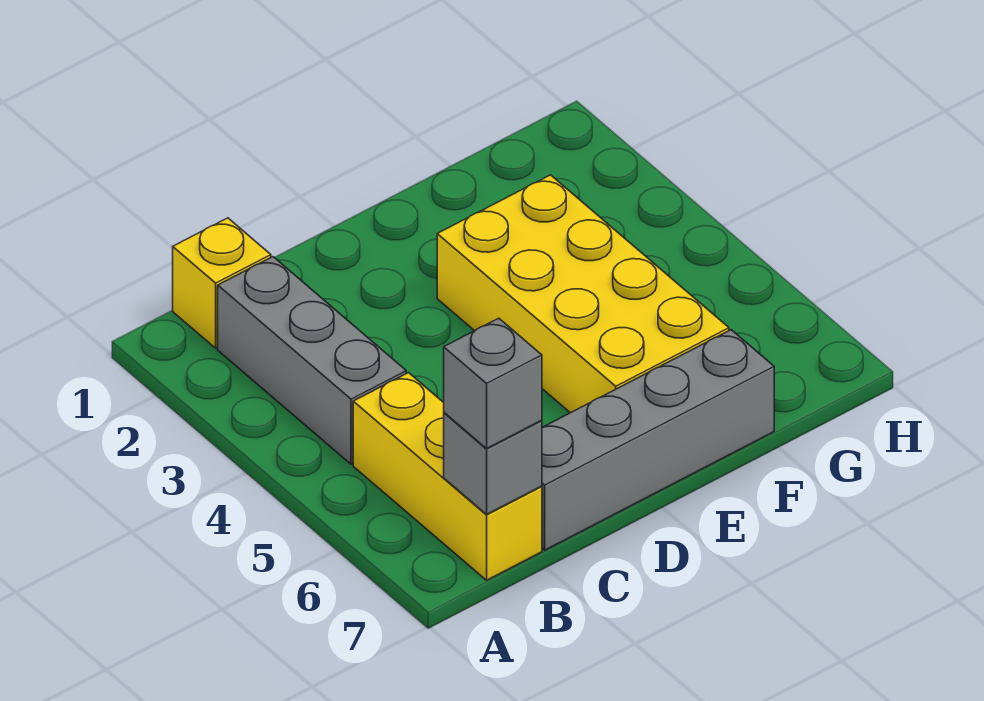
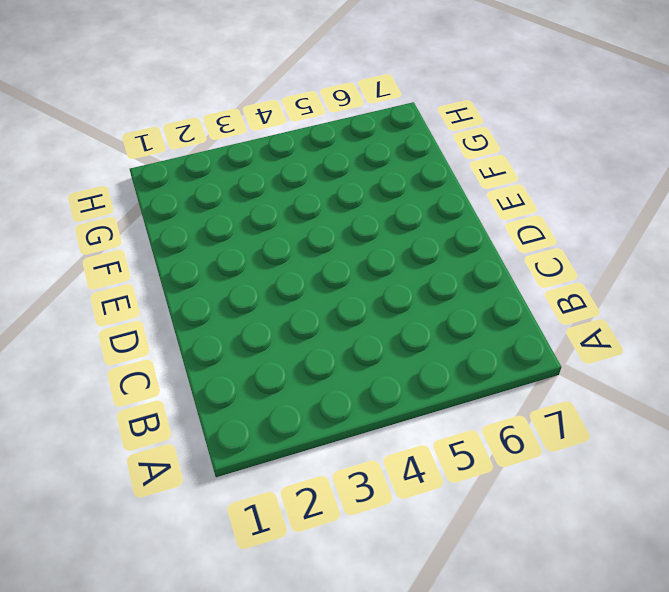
none -> yellow brick B1 level 1
none -> grey brick B2:B4 level 1

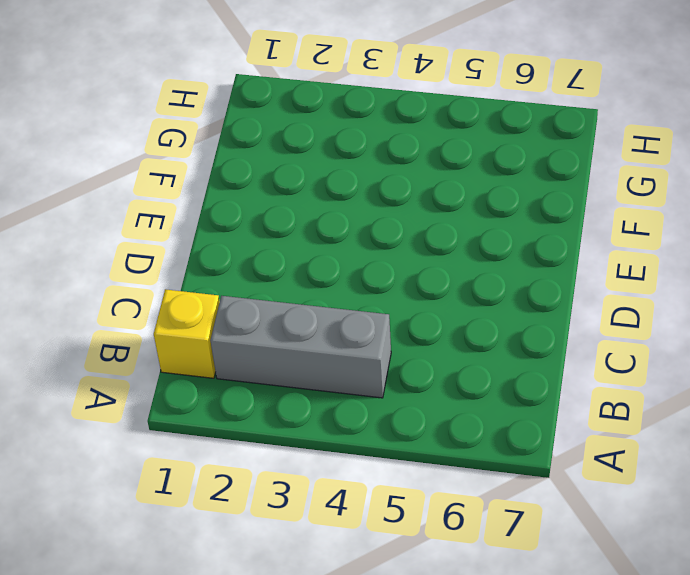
none -> yellow brick B5:B7 level 1
none -> grey brick C7:F7 level 1

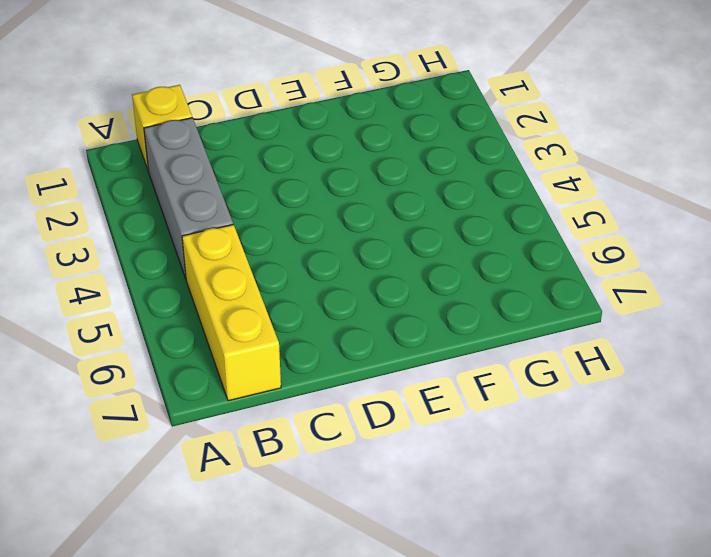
none -> grey brick C7:F7 level 1
none -> yellow brick E3:F6 level 1

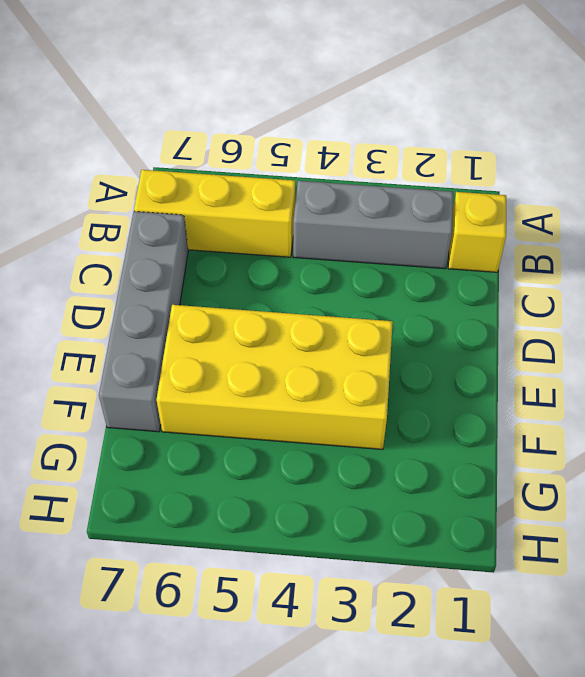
none -> grey brick B7 level 2
none -> grey brick B7 level 3

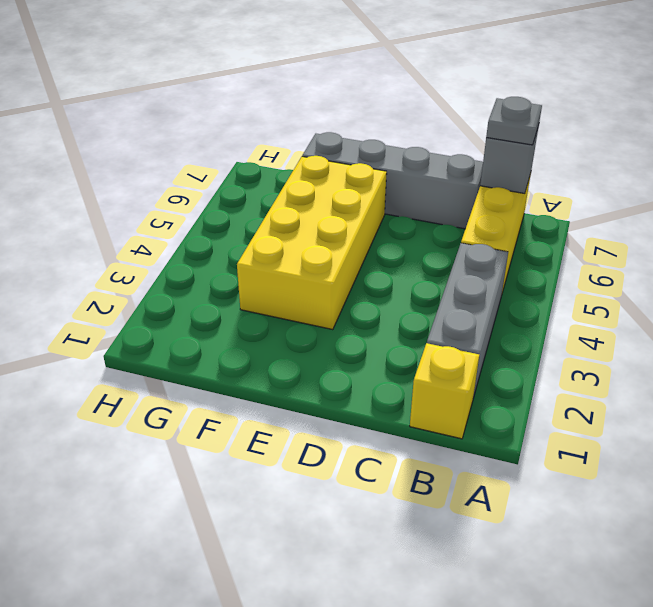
grey plate B7 level 3 -> grey brick B7 level 3

